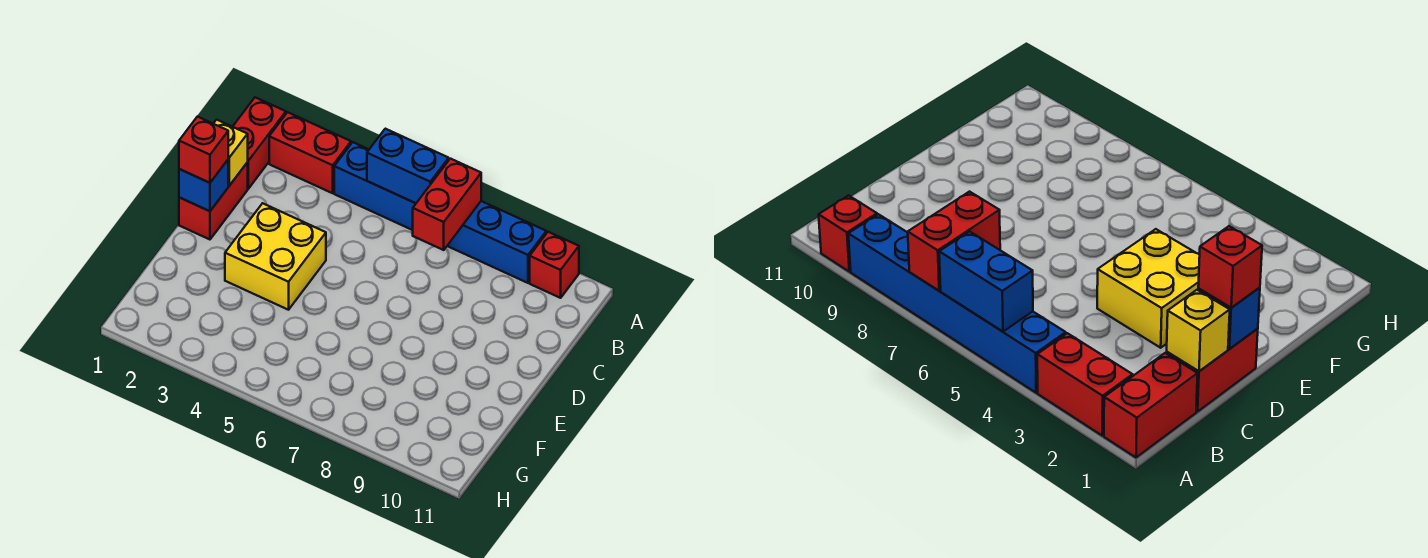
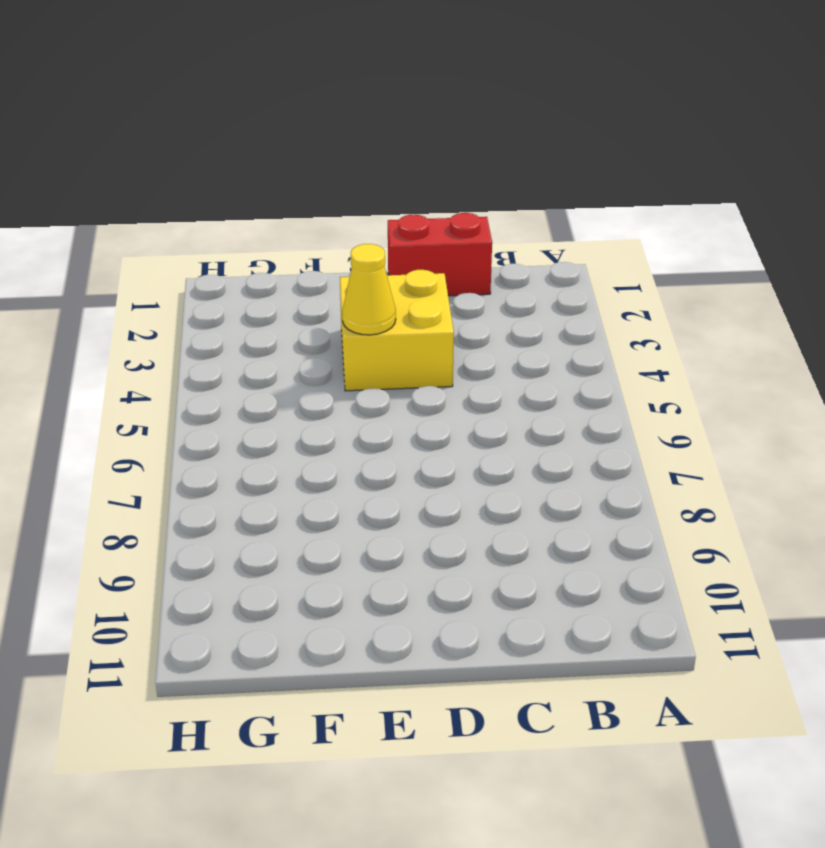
yellow cone E4 level 2 -> none
none -> red brick A1:B1 level 1
none -> red brick A2:A3 level 1

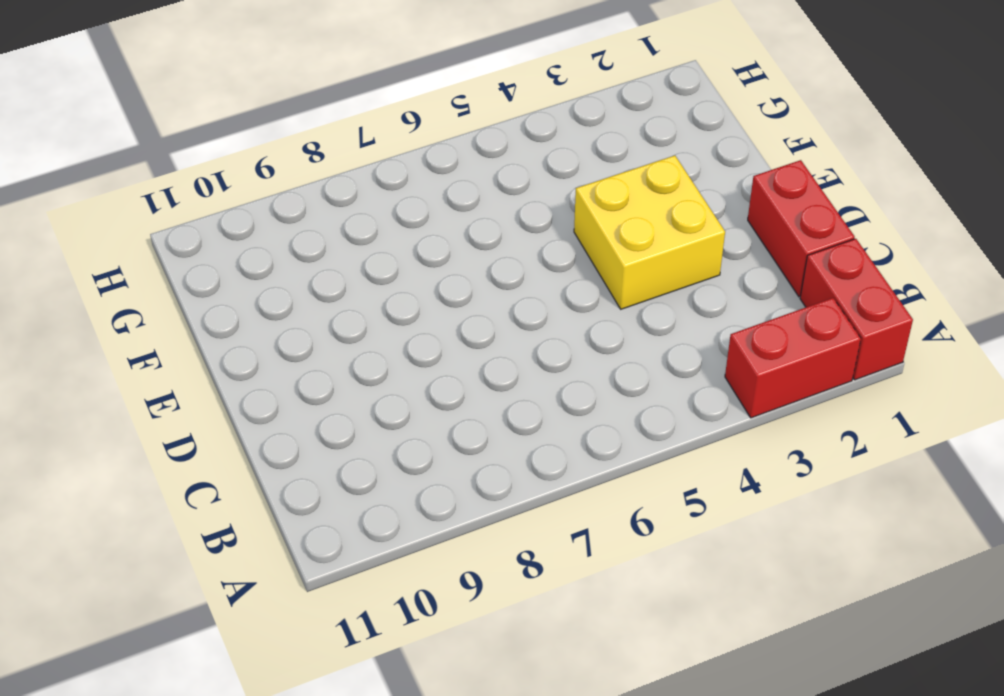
none -> blue brick A4:A9 level 1
none -> red brick A10 level 1

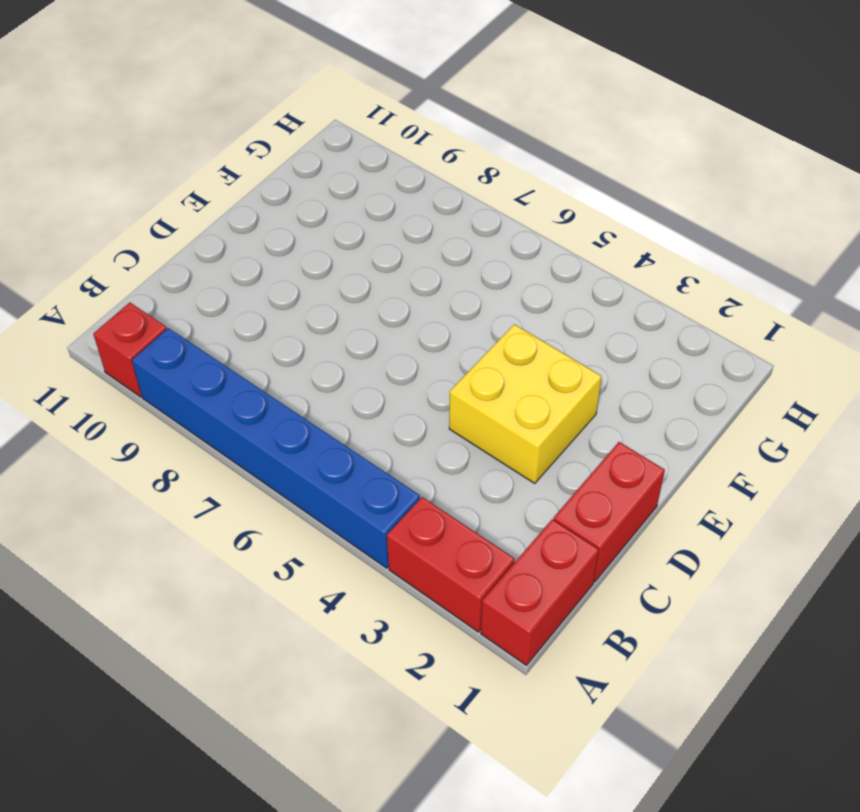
none -> blue brick A5:A6 level 2
none -> red brick A7:B7 level 2

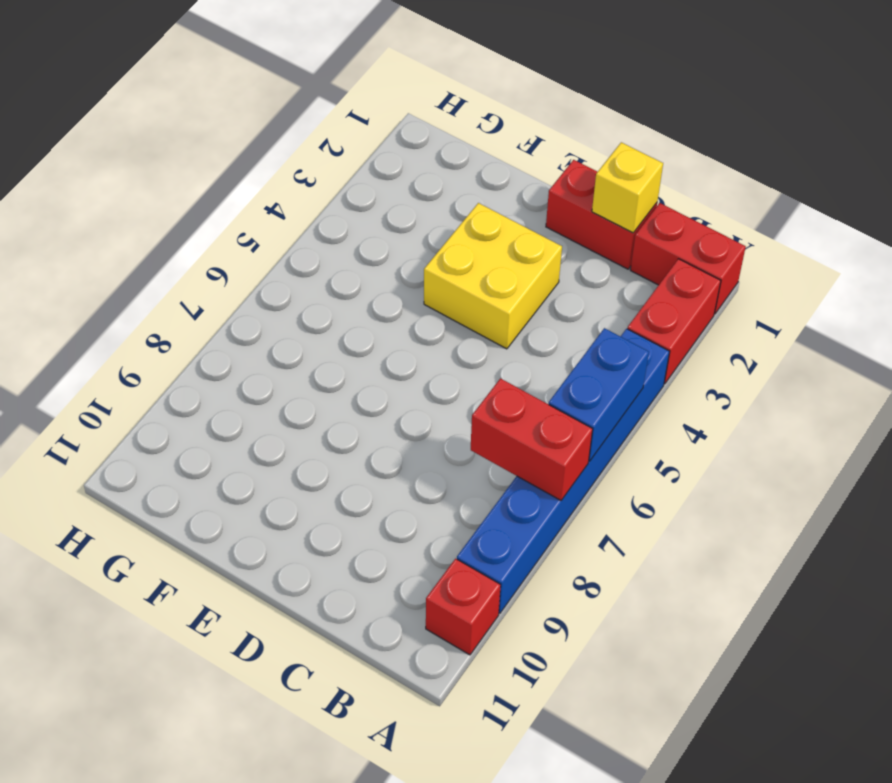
none -> blue brick D1 level 2
none -> red brick D1 level 3

